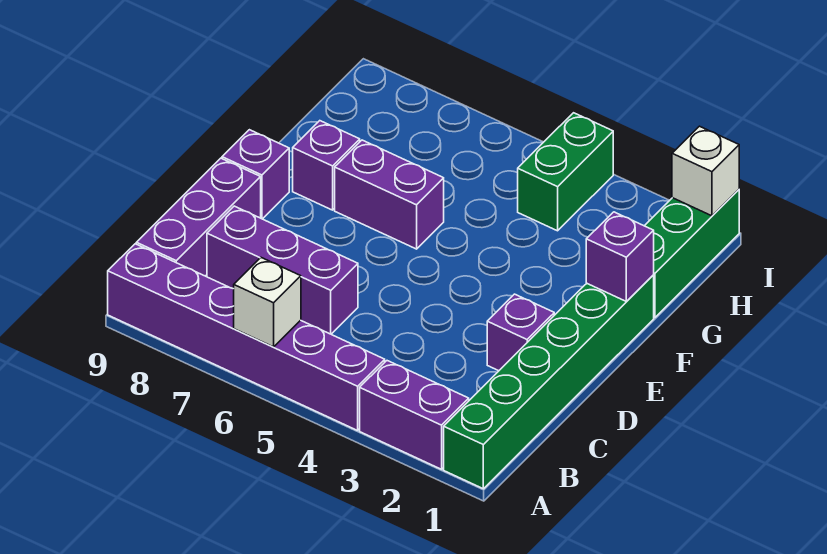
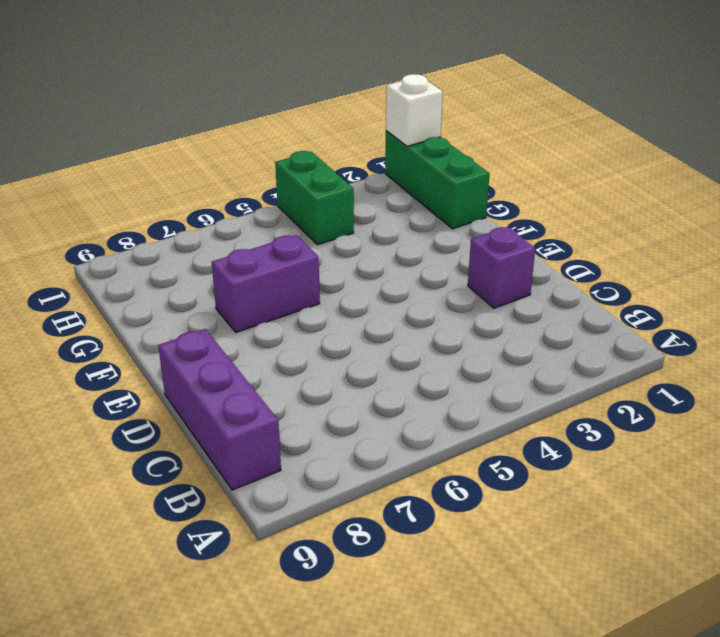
none -> green brick A1:F1 level 1
none -> purple brick A2:A3 level 1
none -> purple brick A4:A9 level 1

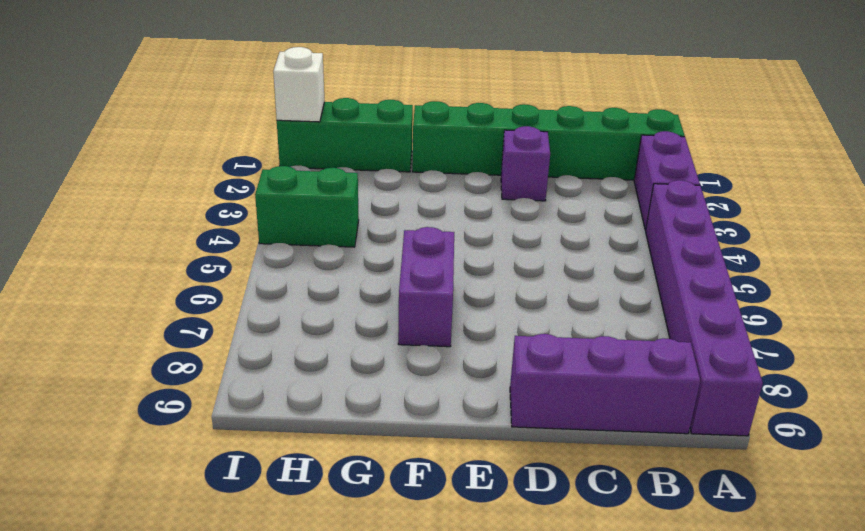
none -> purple brick C6:C8 level 1
none -> purple brick E9 level 1
none -> purple brick F8 level 1

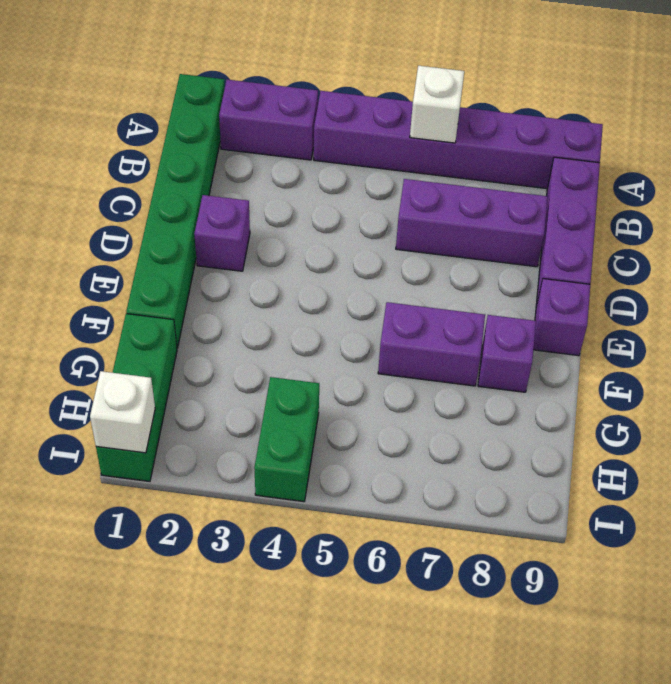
none -> purple brick F1 level 2

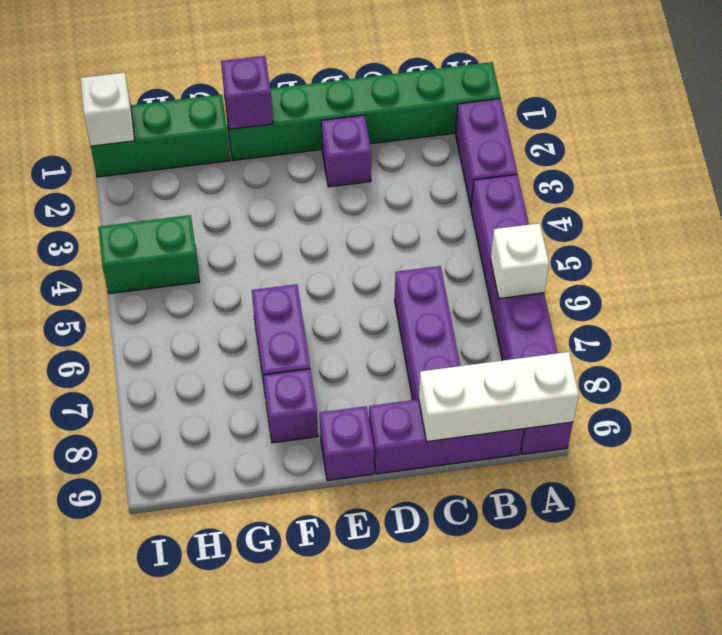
white brick A9:C9 level 2 -> none

